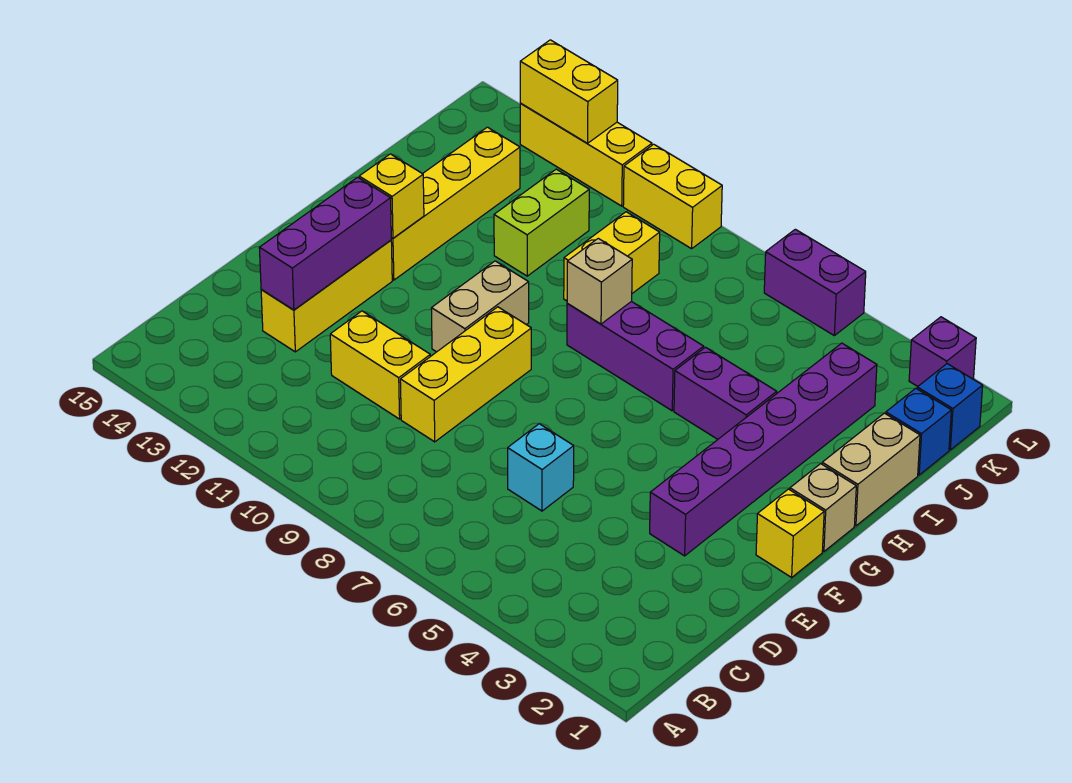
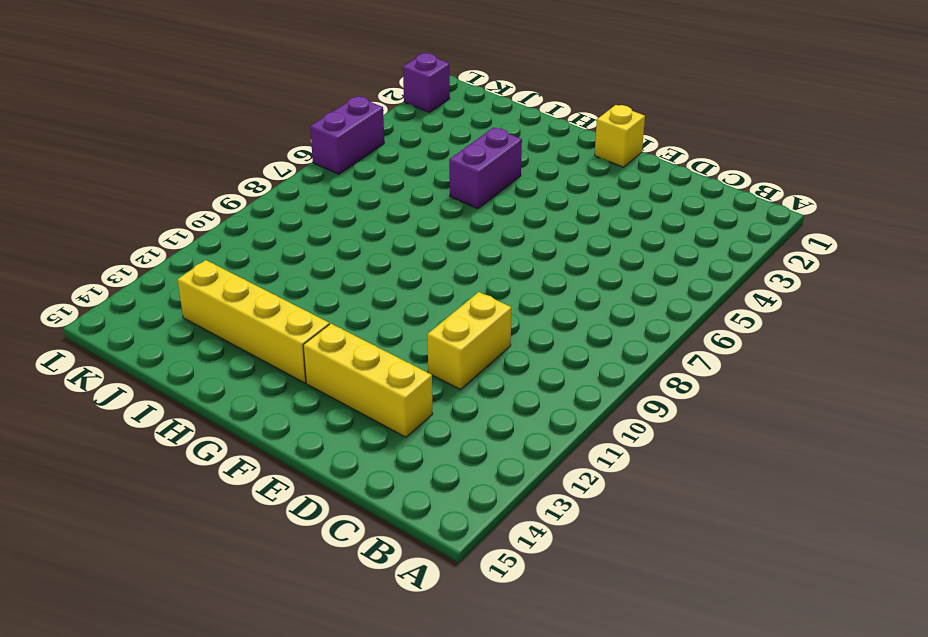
none -> cyan brick D6 level 1
none -> yellow brick D9:F9 level 1
none -> purple brick E3:J3 level 1

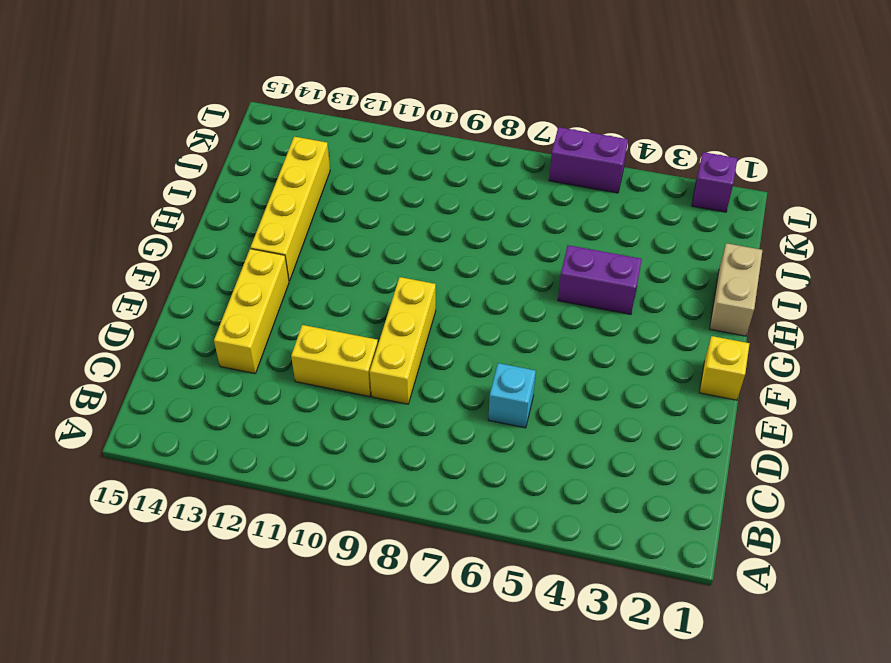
none -> purple brick E3:J3 level 1
none -> tan brick F10:G10 level 1
none -> tan brick G1 level 1

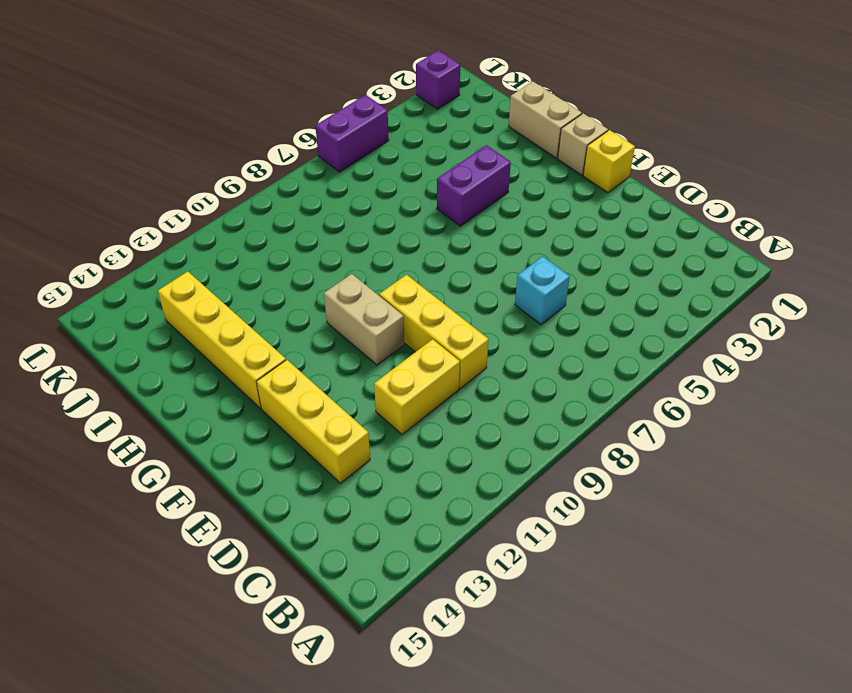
none -> purple brick E3:J3 level 1
none -> purple brick H6:H8 level 1
none -> yellow brick I9:J9 level 1

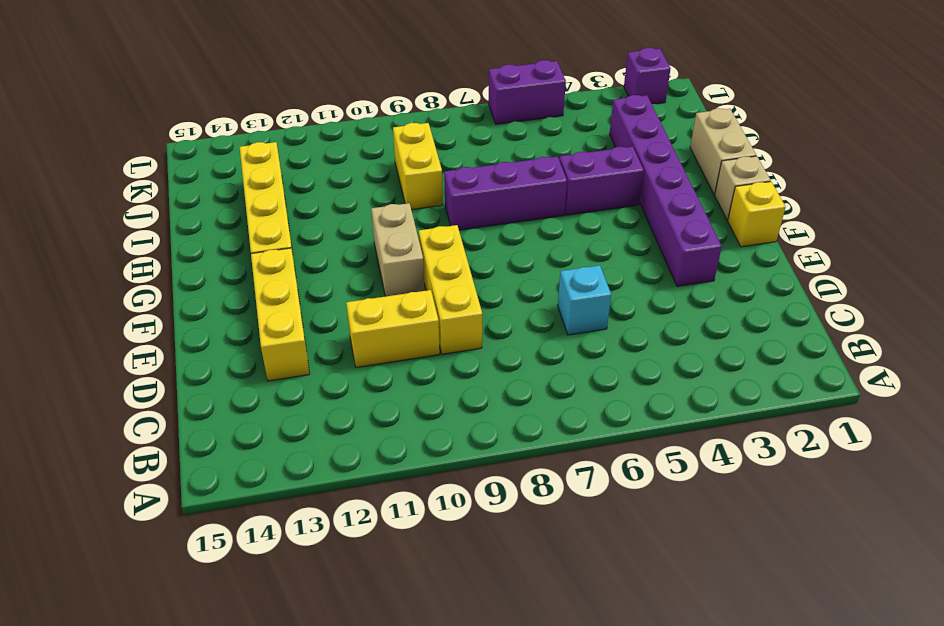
none -> lime brick I11:J11 level 1
none -> blue brick J1 level 1
none -> blue brick K1 level 1

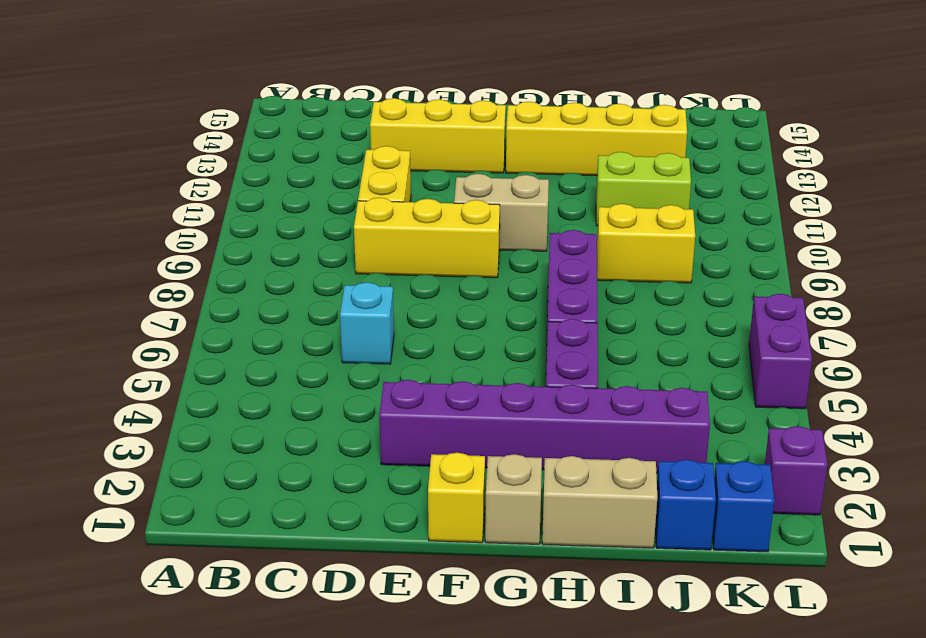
none -> yellow brick L9:L10 level 1
none -> yellow brick L11:L13 level 1
none -> purple brick D13:F13 level 2

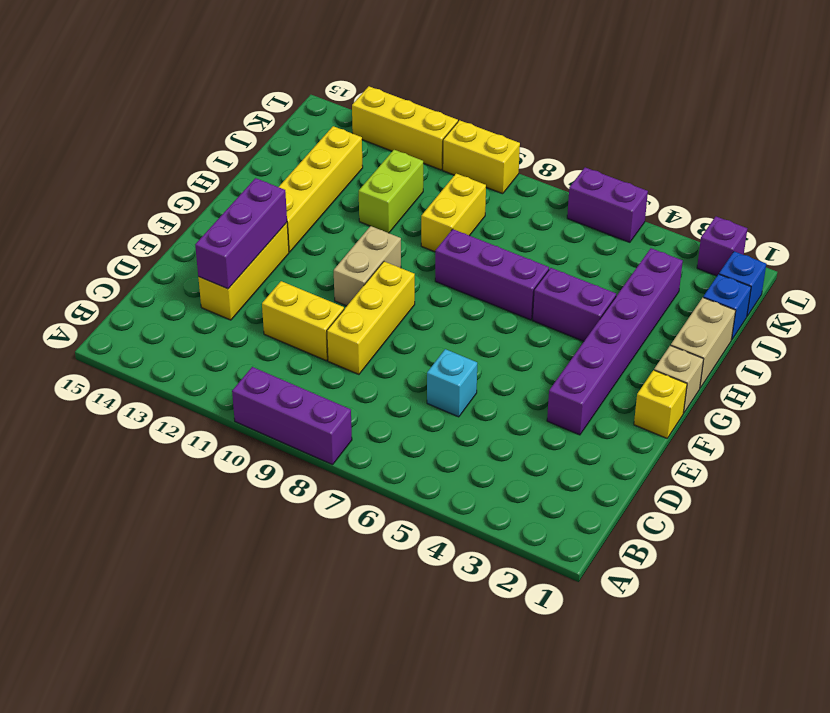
purple brick A8:A10 level 1 -> none
none -> yellow brick G13 level 2
none -> tan brick H8 level 2
none -> yellow brick L12:L13 level 2

